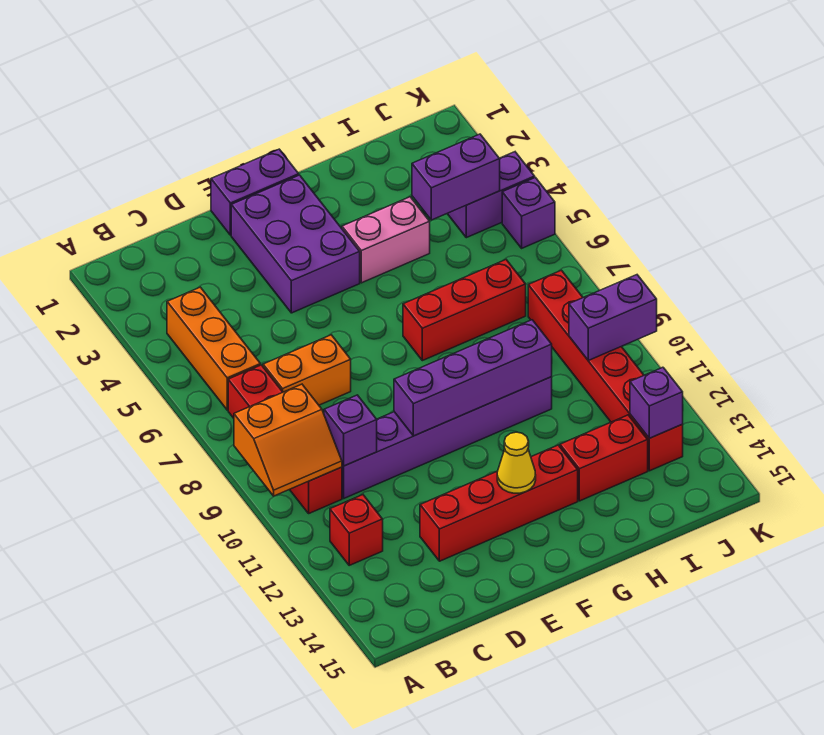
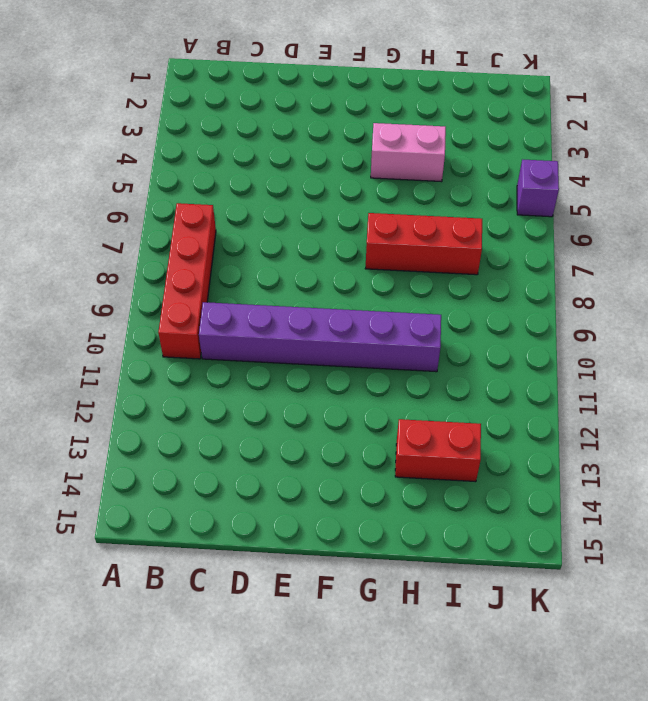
none -> orange brick B4:B6 level 1
none -> red brick B12 level 1
none -> orange brick C7:D7 level 1

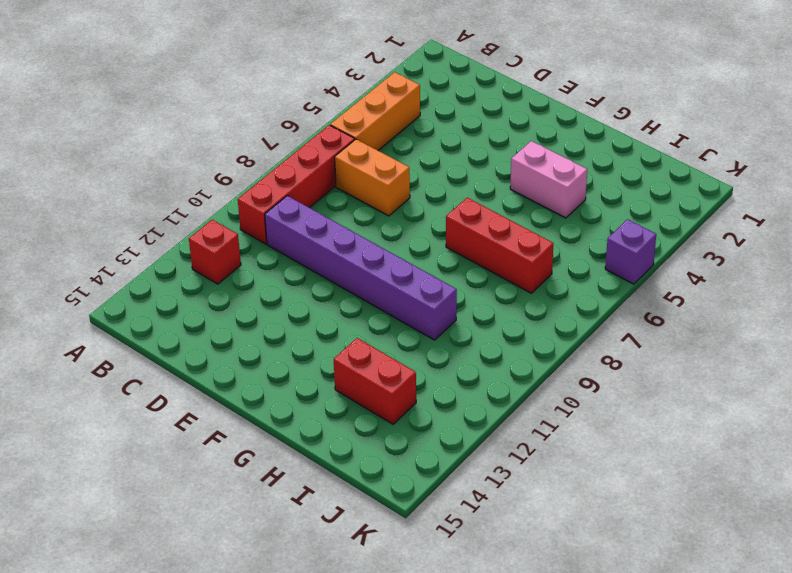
none -> red brick D13:G13 level 1
none -> purple brick E1:F1 level 1
none -> purple brick E2:F4 level 1

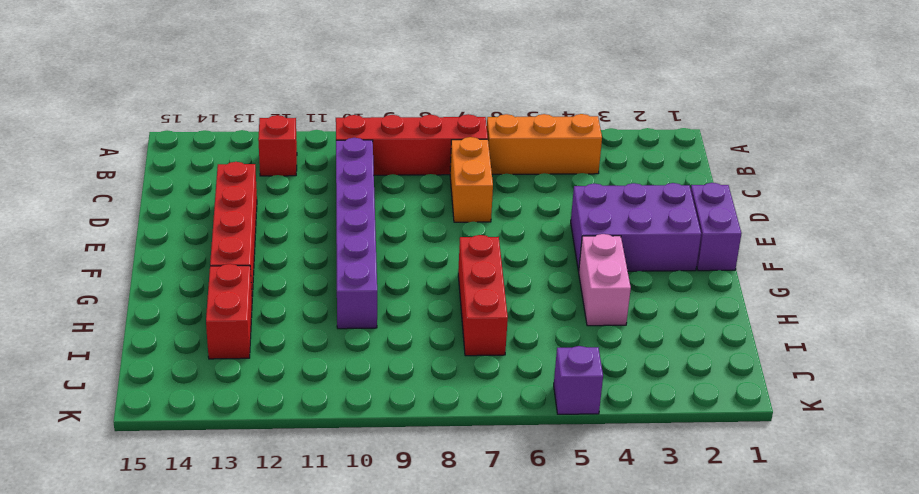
none -> purple brick J4:K4 level 1
none -> red brick J8:J13 level 1
none -> orange slope A9:B10 level 2 top 9

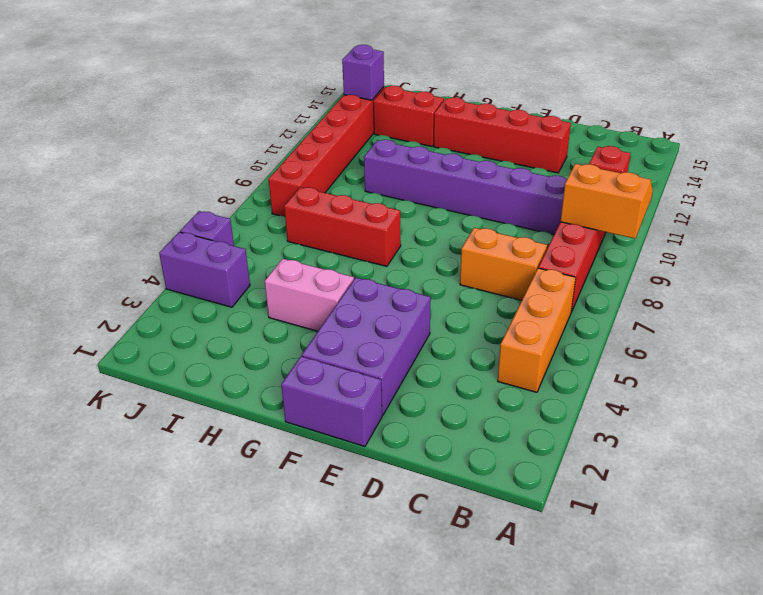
none -> purple brick C10 level 2
none -> purple brick E10:H10 level 2
none -> yellow cone F13 level 2

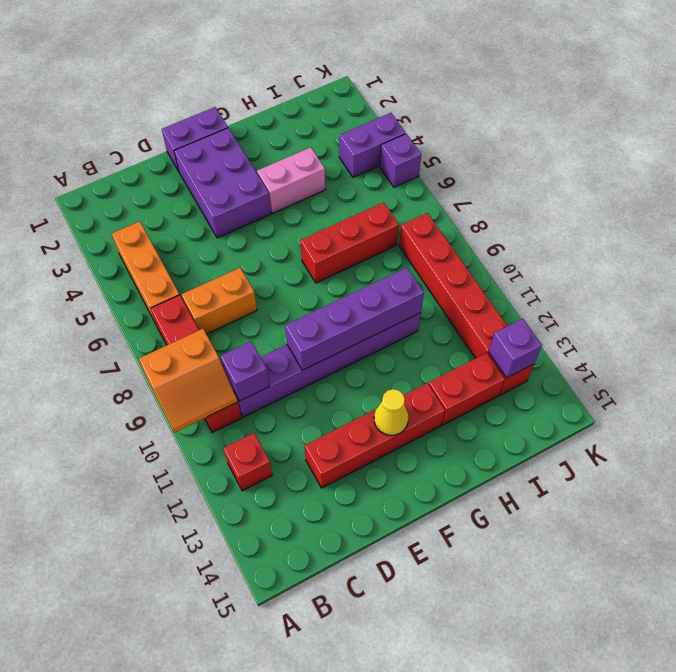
none -> purple brick I4:J4 level 2
none -> purple brick J10:K10 level 2

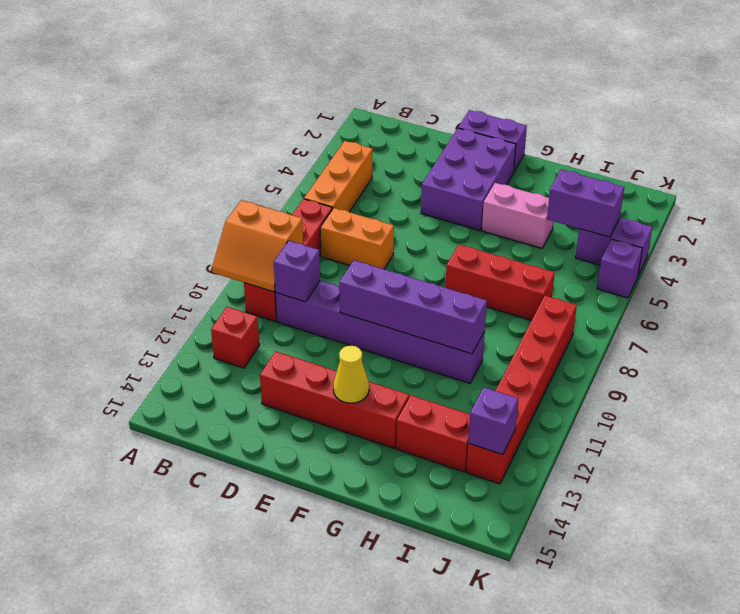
none -> purple brick J10:K10 level 2

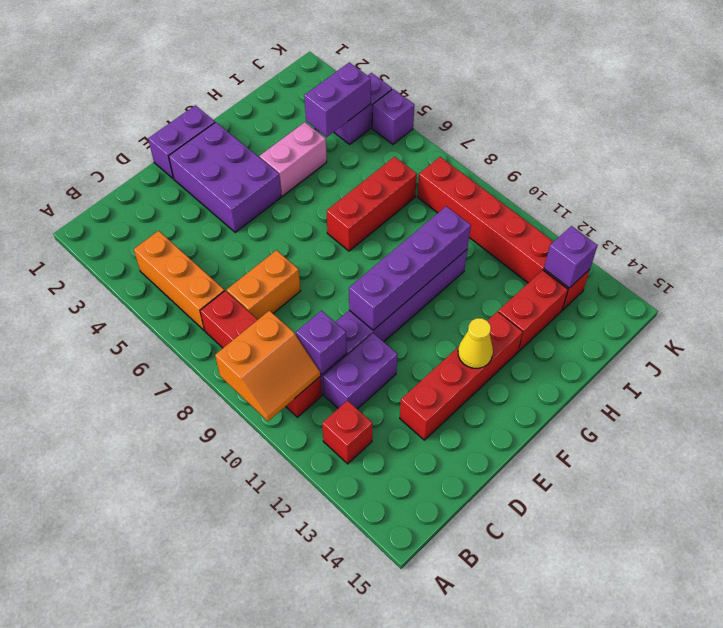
purple brick C11:D11 level 1 -> purple brick J10:K10 level 2

